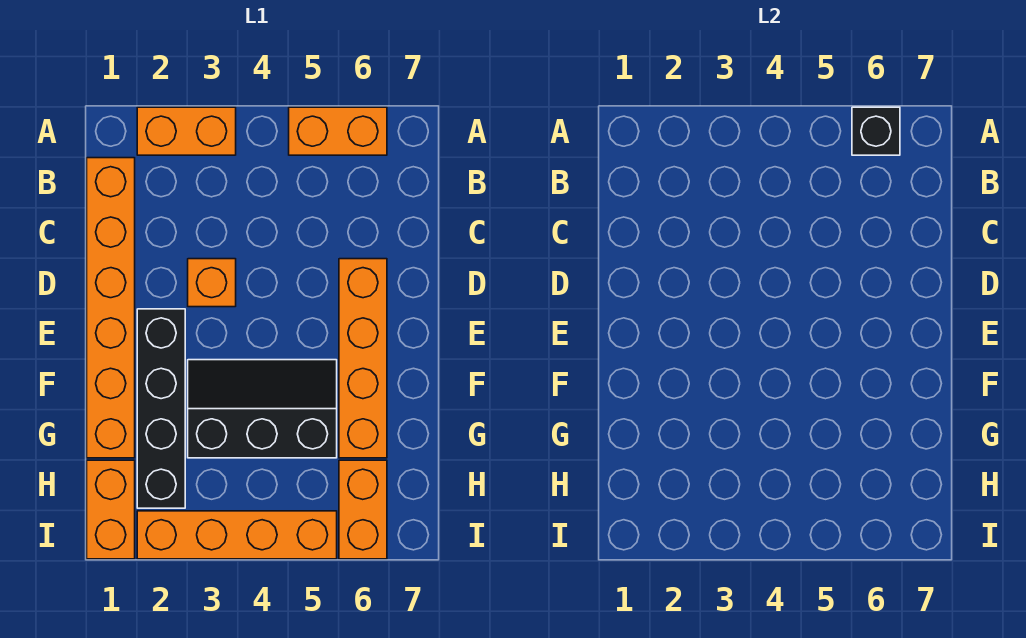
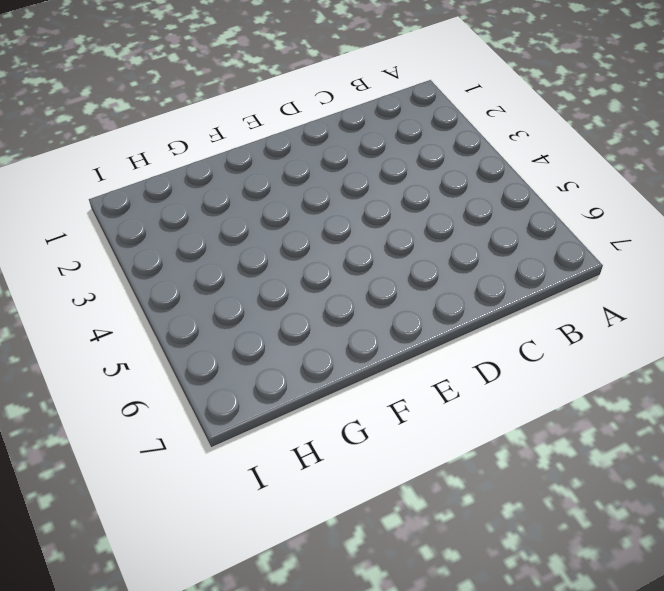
none -> orange brick A2:A3 level 1
none -> orange brick A5:A6 level 1

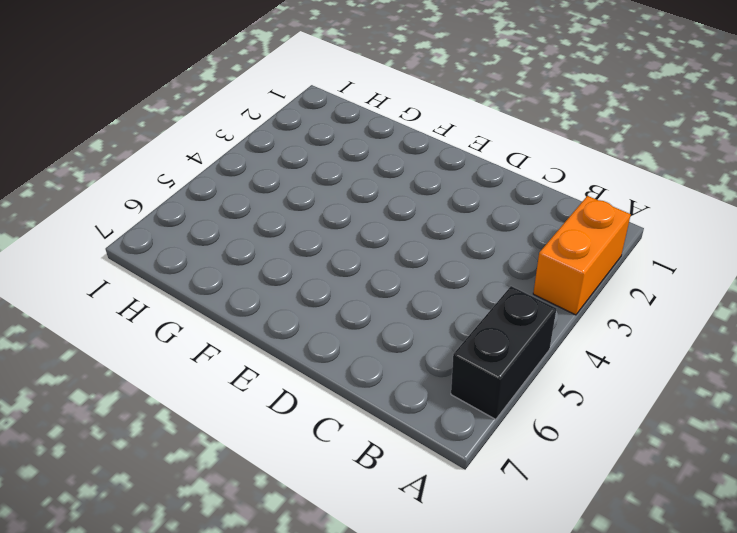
black brick A5:A6 level 1 -> orange brick A5:A6 level 1
none -> orange brick B1:G1 level 1
none -> orange brick D3 level 1

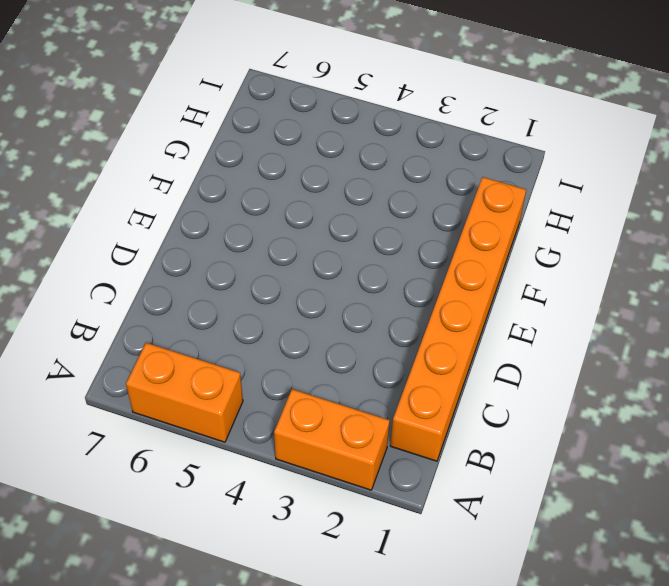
none -> orange brick D3 level 1
none -> orange brick D6:G6 level 1

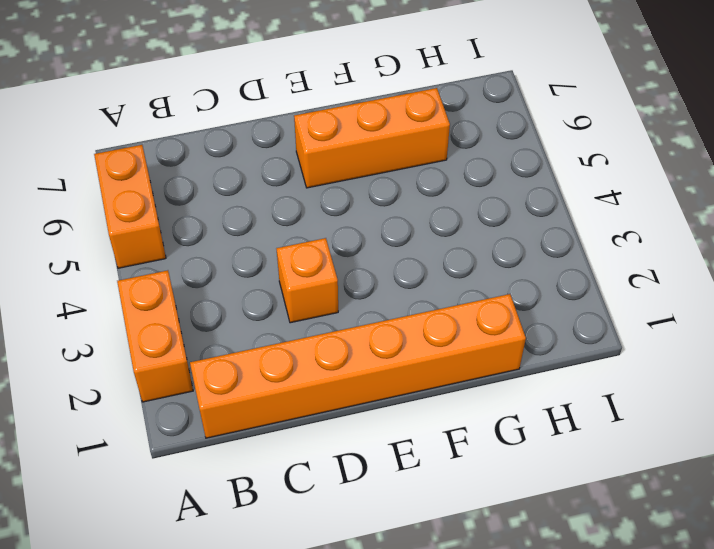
orange brick E6:G6 level 1 -> orange brick D6:G6 level 1
none -> black brick E2:H2 level 1
none -> black slope F3:G5 level 1 top G

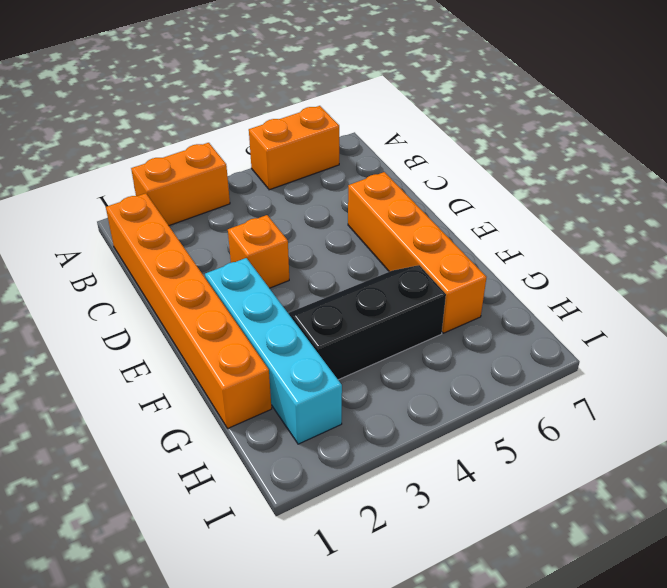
cyan brick E2:H2 level 1 -> black brick E2:H2 level 1
none -> orange brick H1:I1 level 1
none -> orange brick H6:I6 level 1

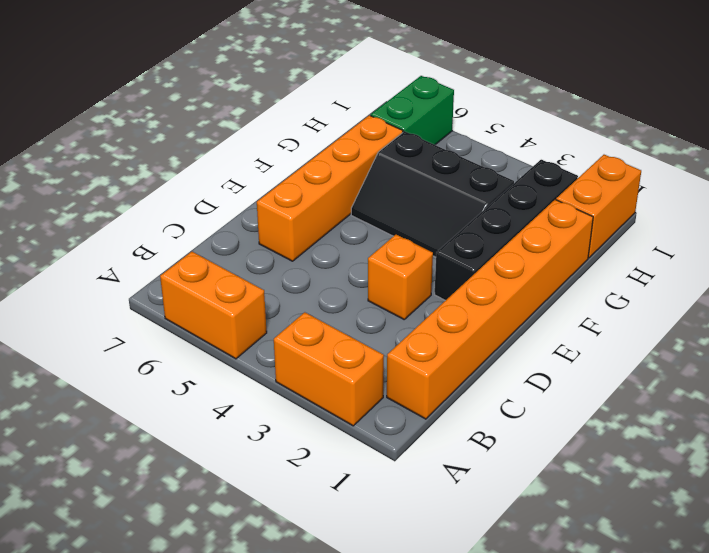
green brick H6:I6 level 1 -> orange brick H6:I6 level 1
none -> orange brick I2:I5 level 1
none -> black brick A6 level 2

